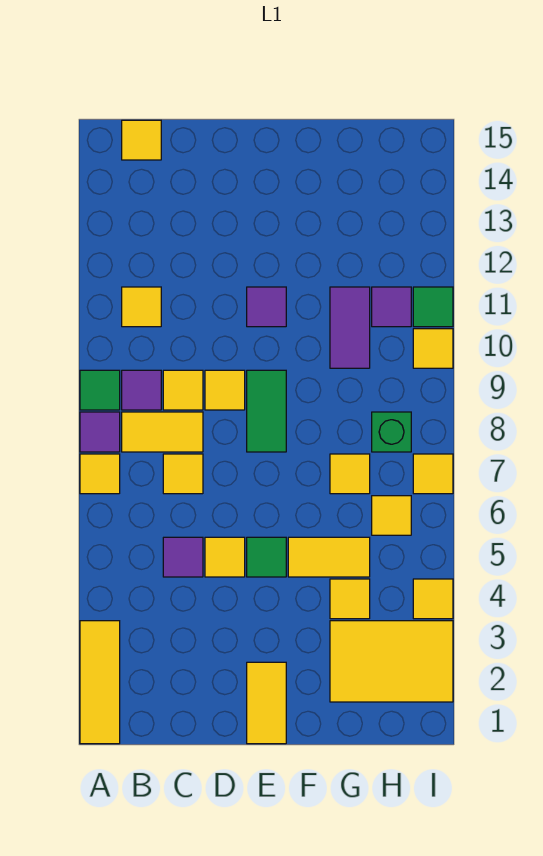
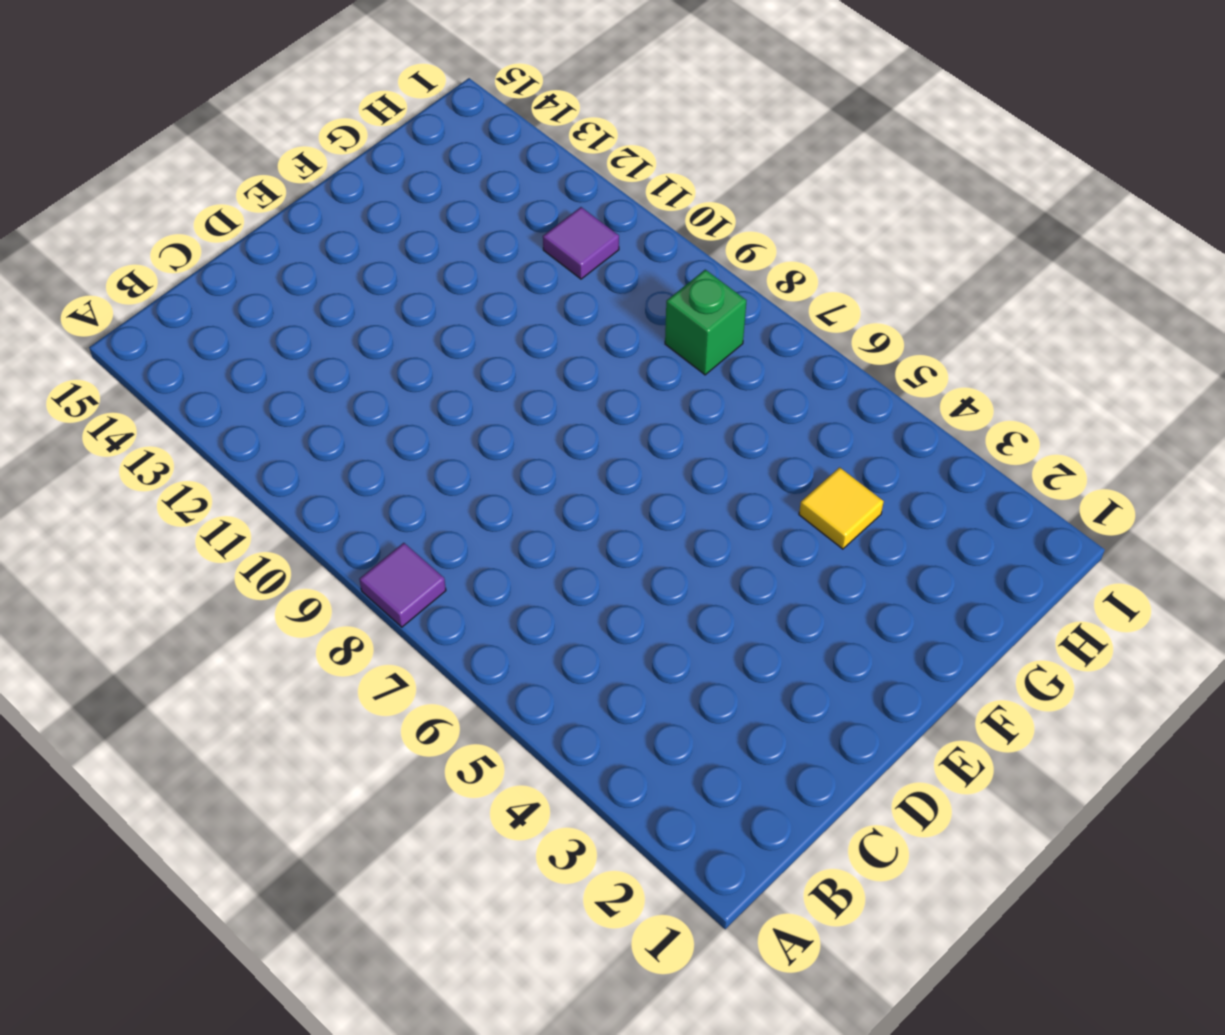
none -> yellow tile A1:A3 level 1
none -> yellow tile A7 level 1
none -> green tile A9 level 1

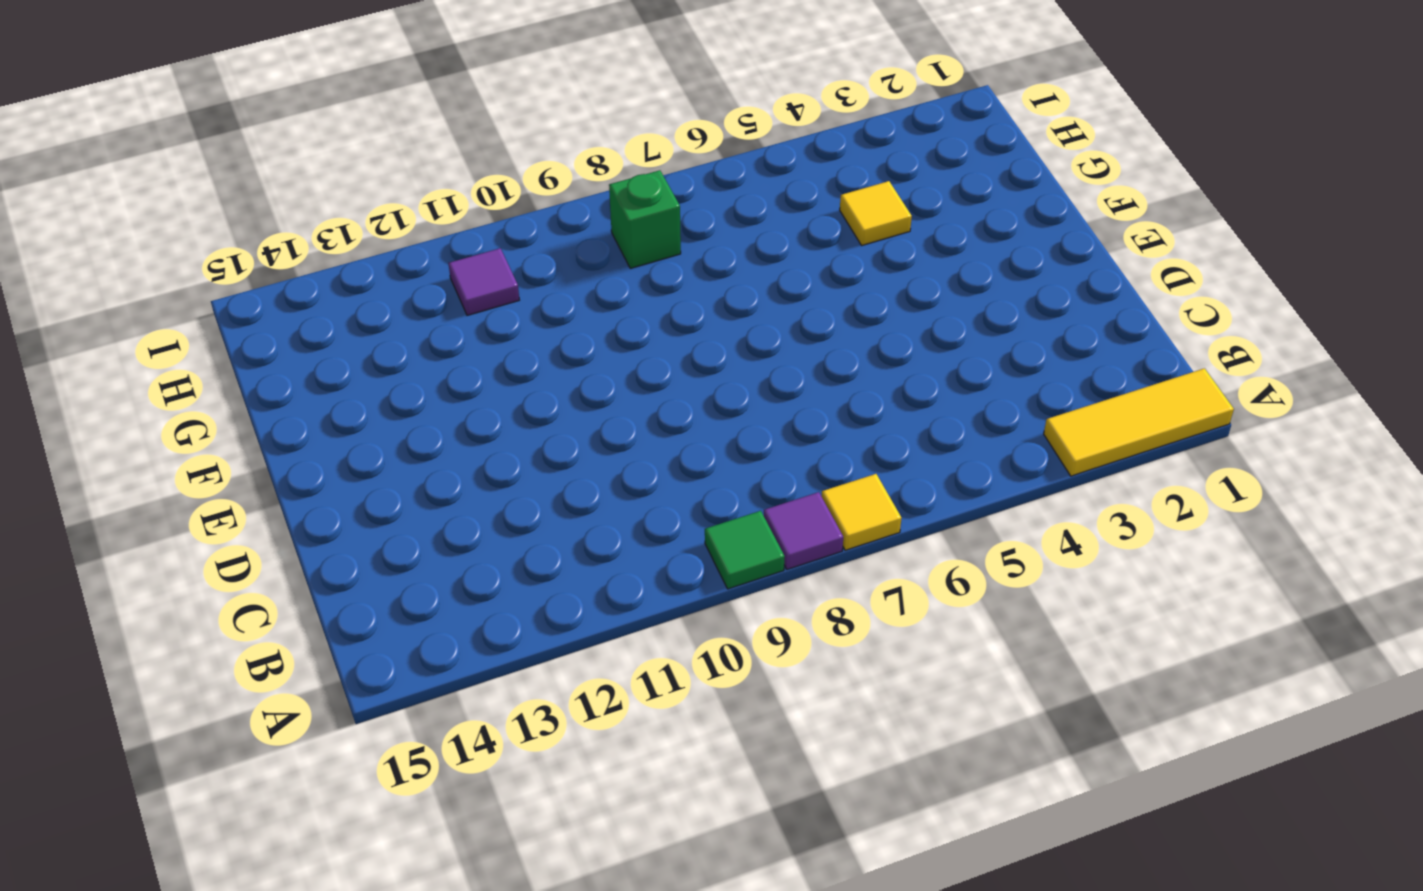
none -> yellow tile B8:C8 level 1
none -> purple tile B9 level 1
none -> yellow tile B11 level 1

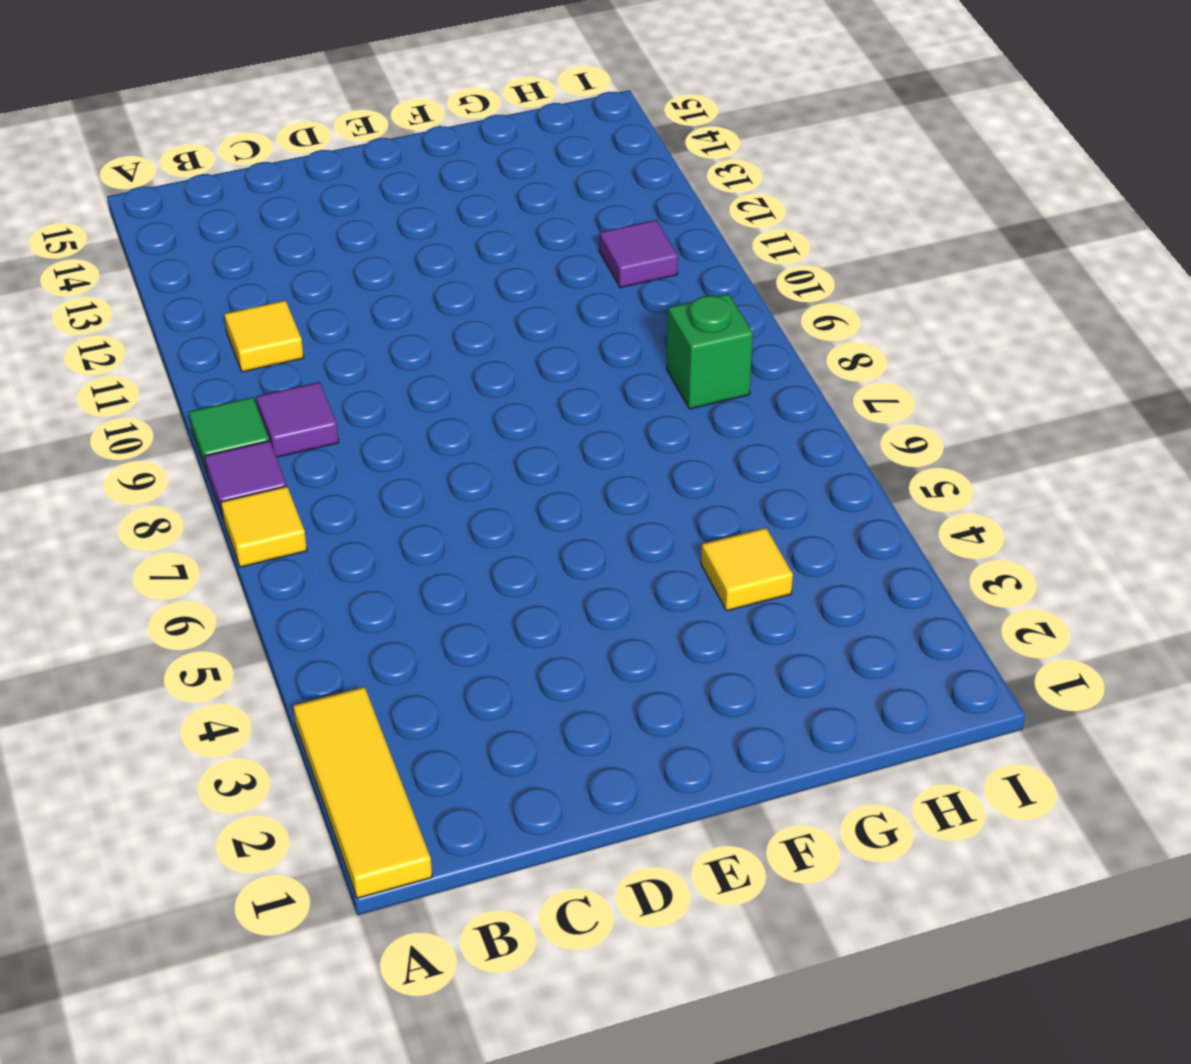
none -> yellow tile B8:C8 level 1
none -> yellow tile B15 level 1
none -> purple tile C5 level 1

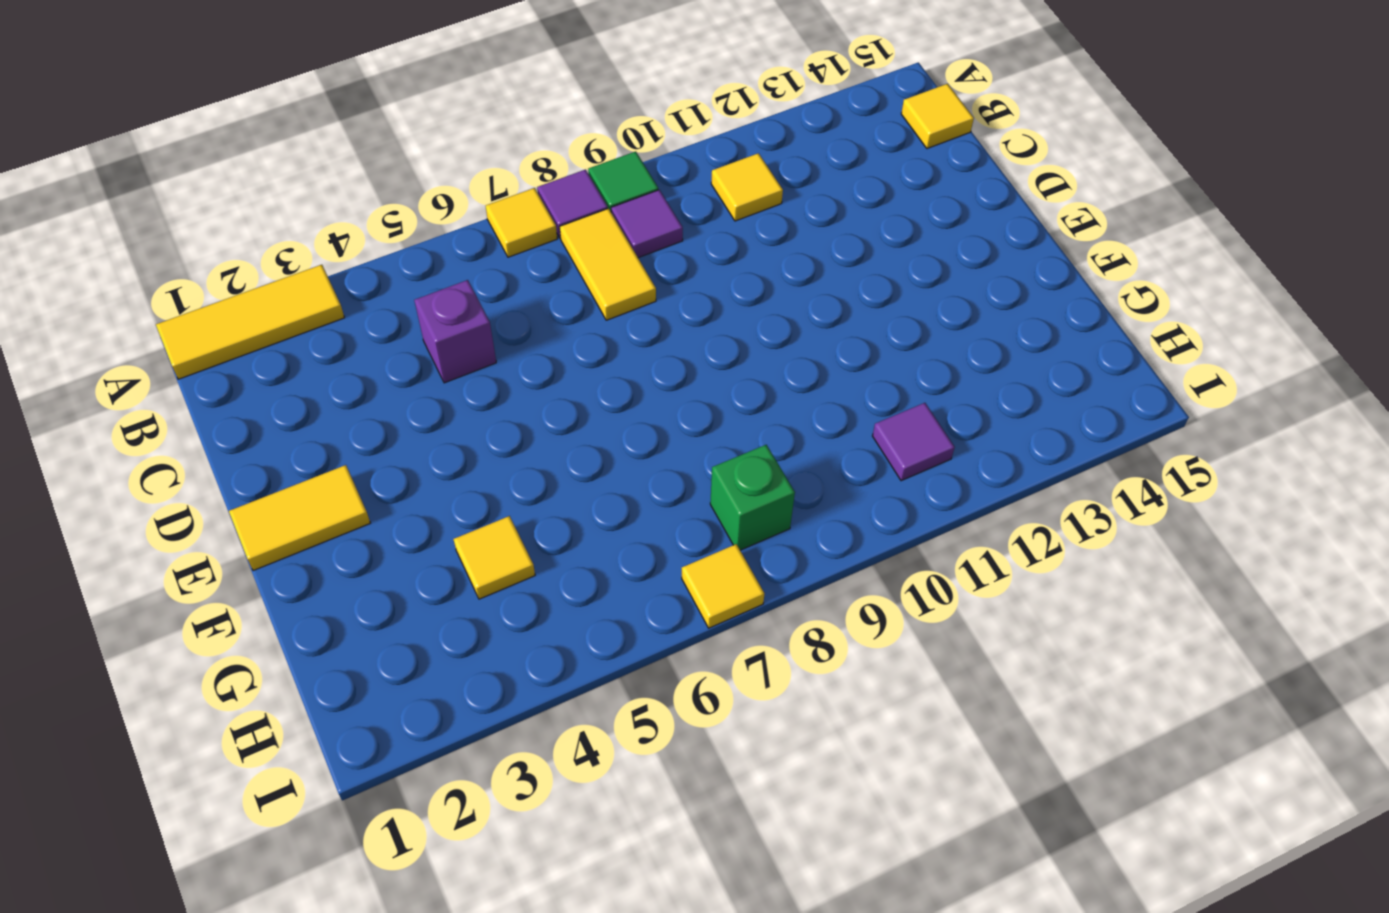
purple brick C5 level 1 -> purple tile C5 level 1
none -> yellow tile C7 level 1
none -> yellow tile C9 level 1
none -> yellow tile D5 level 1

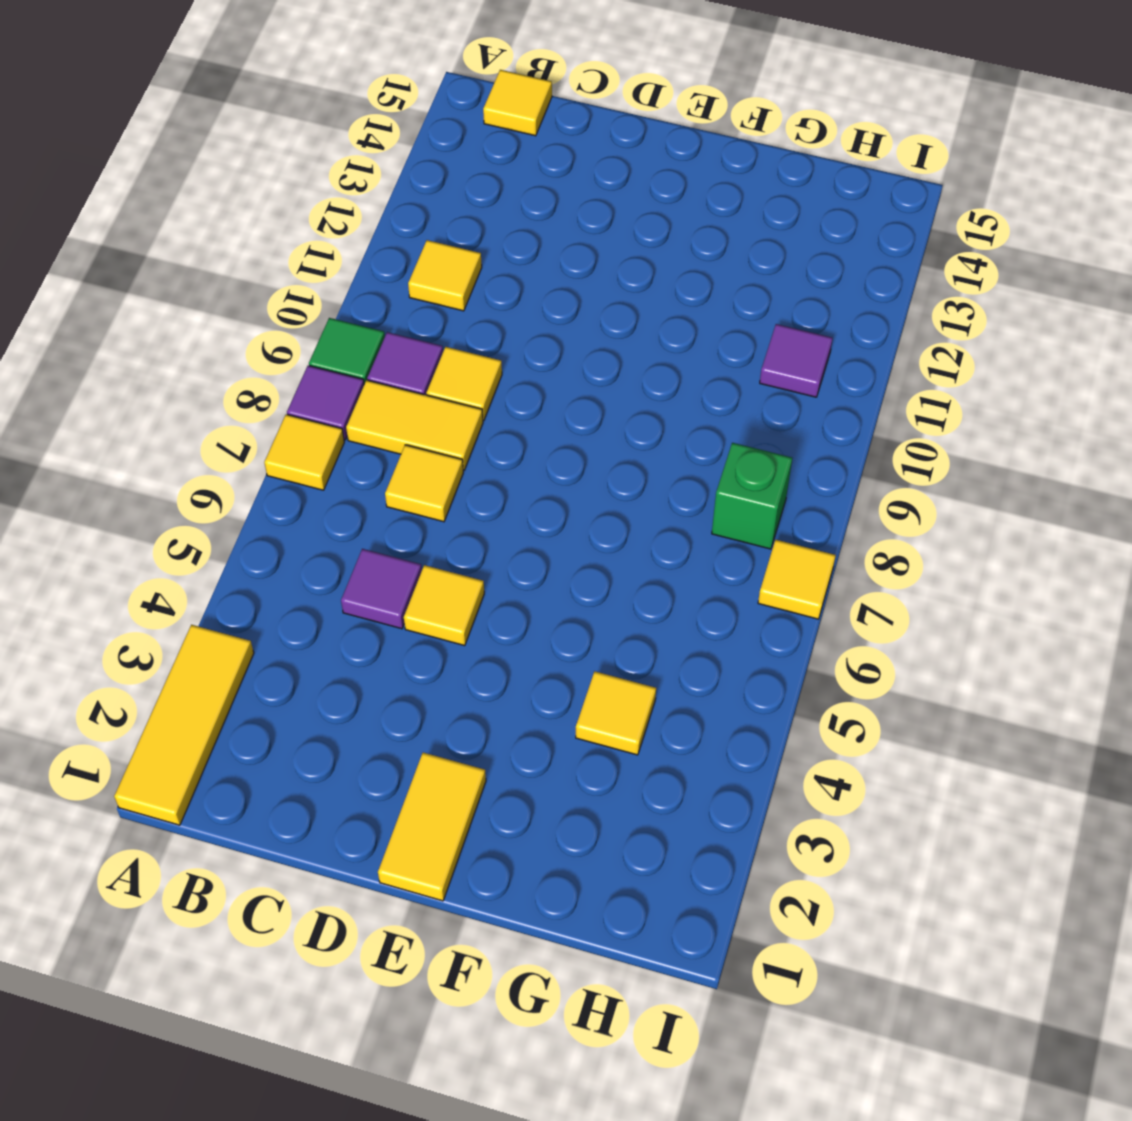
none -> yellow tile D9 level 1
none -> green tile E5 level 1
none -> green tile E8:E9 level 1

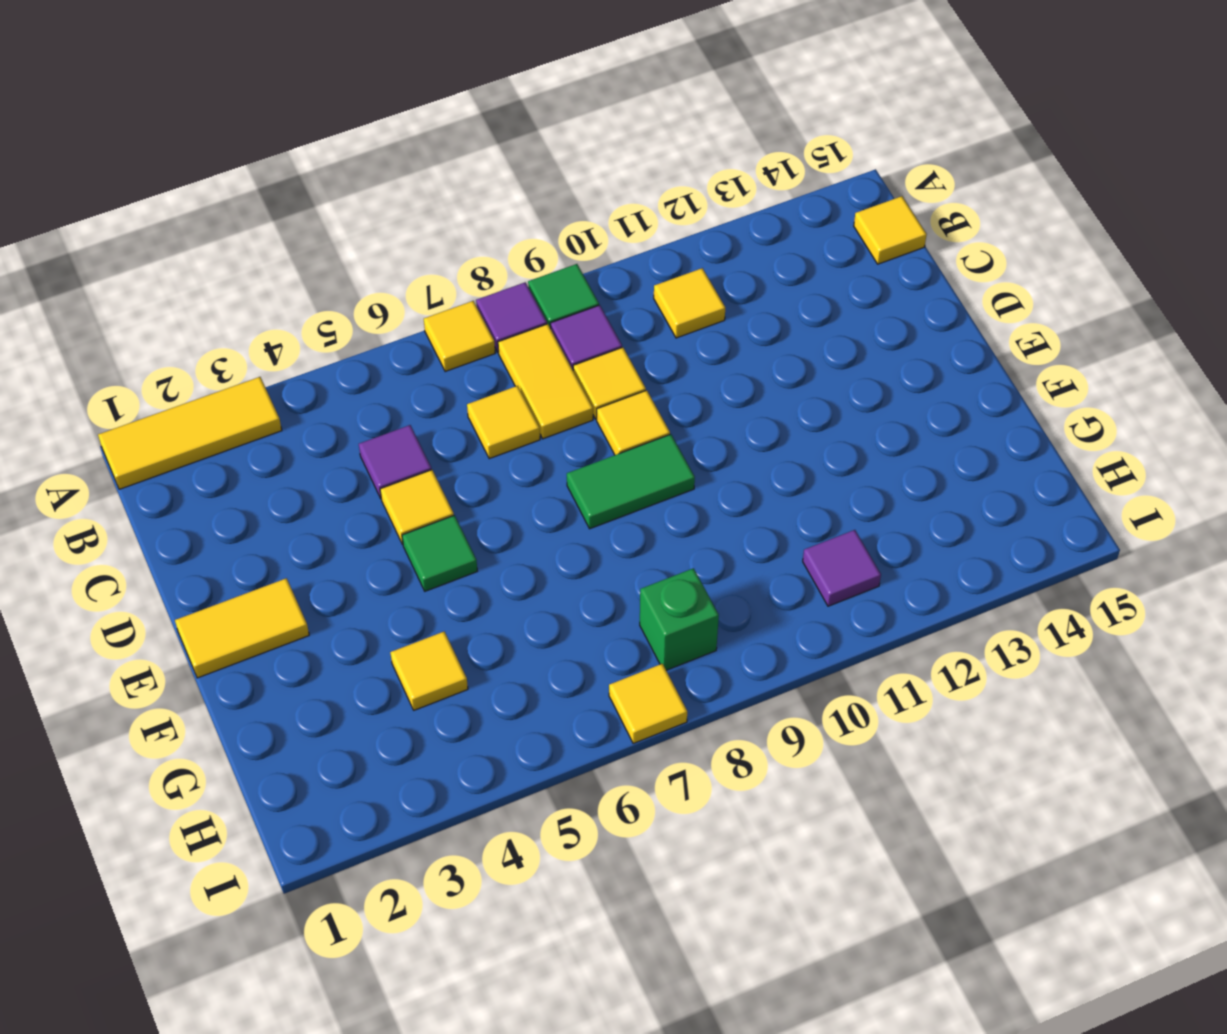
none -> purple tile E11 level 1
none -> yellow tile F5:G5 level 1
none -> yellow tile G2:I3 level 1

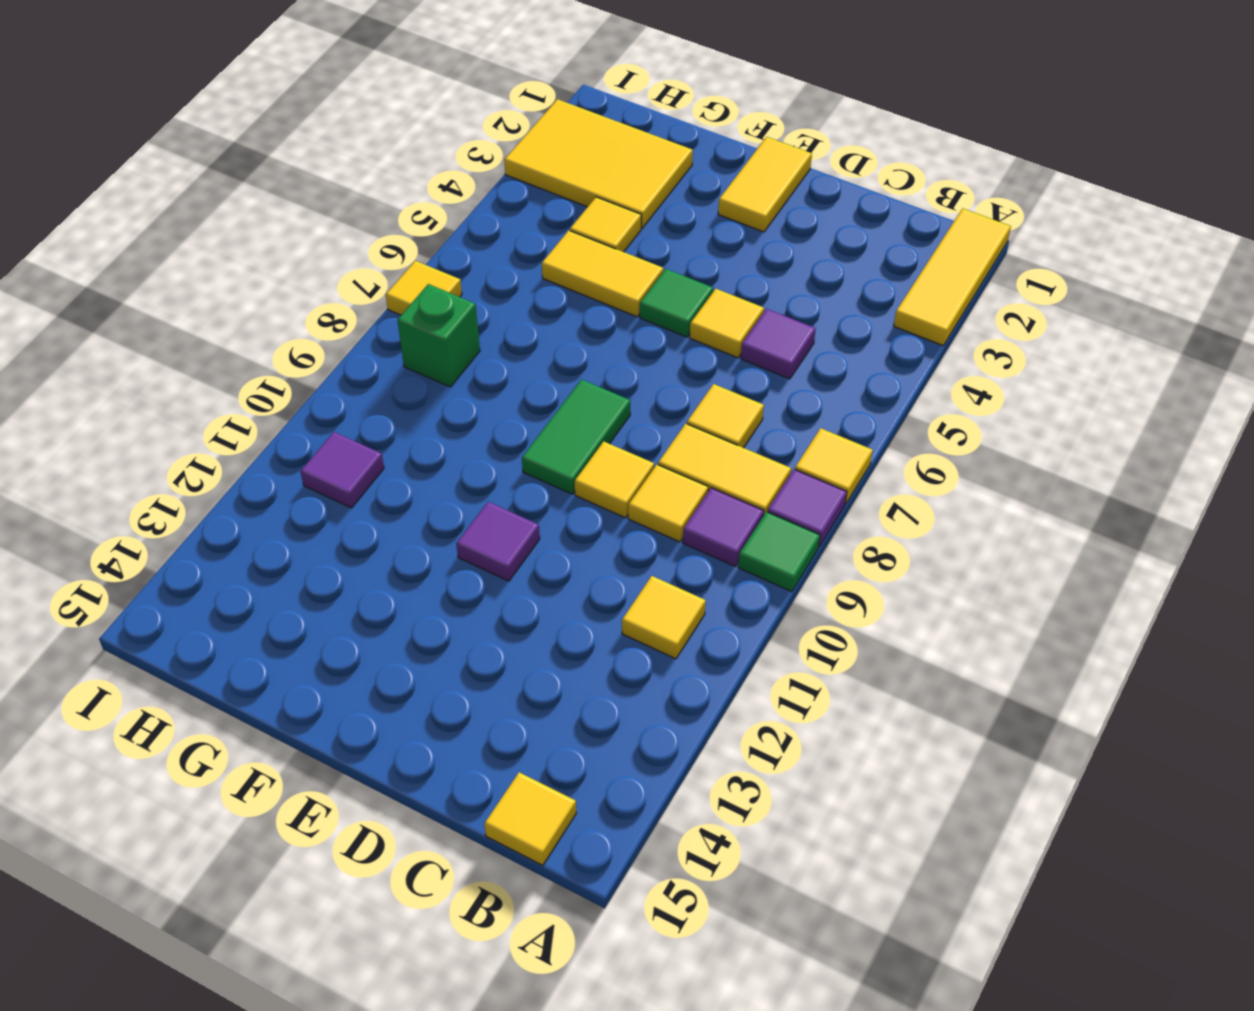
none -> yellow tile G7 level 1
none -> purple tile G10:G11 level 1
none -> yellow tile H6 level 1

